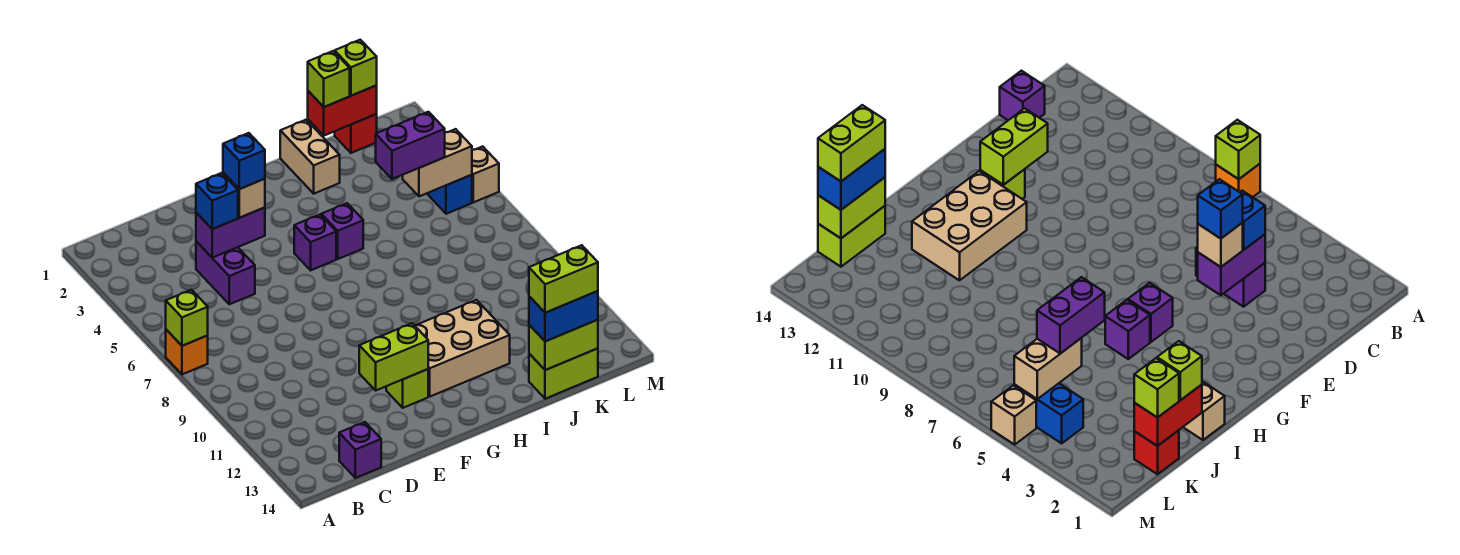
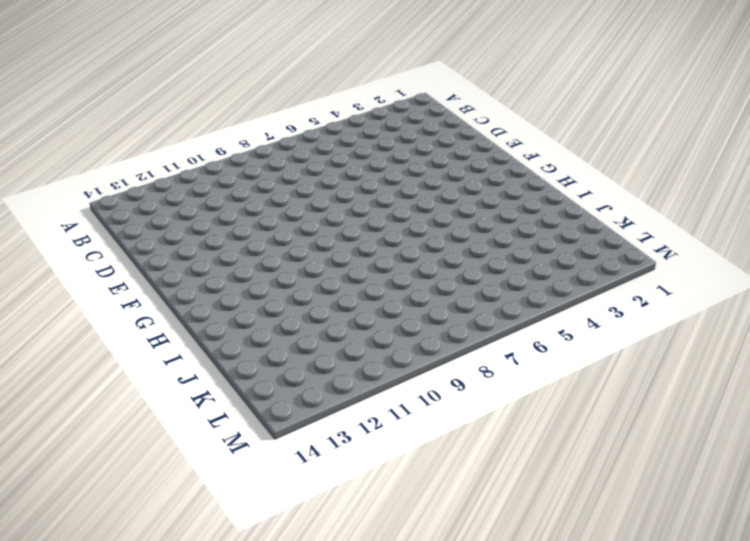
none -> orange brick A7 level 1
none -> purple brick C14 level 1
none -> purple brick D4:D5 level 1

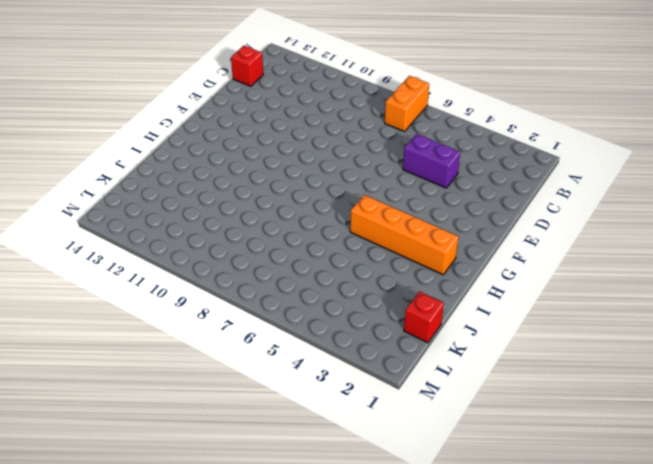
orange brick A7:B7 level 1 -> orange brick A7 level 1
red brick C14 level 1 -> purple brick C14 level 1
orange brick H2:H5 level 1 -> purple brick H5 level 1
none -> lime brick F12 level 1
none -> purple brick G5 level 1
none -> tan brick G11:I12 level 1

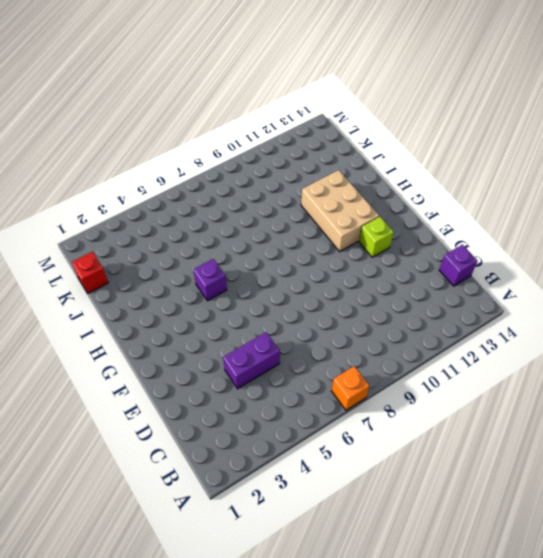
none -> purple brick G5 level 1
none -> tan brick I1:I2 level 1
none -> lime brick J14:K14 level 1

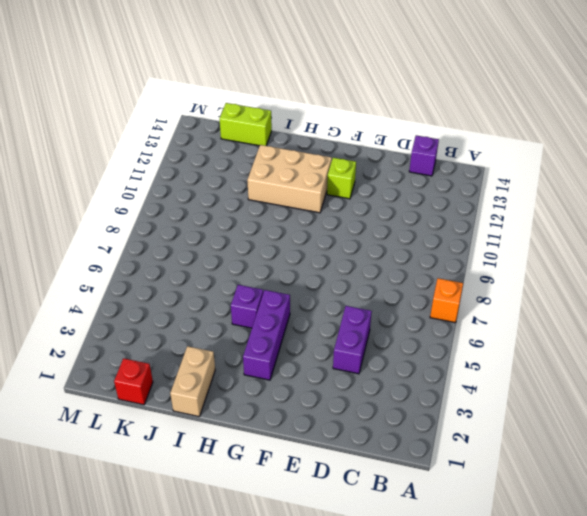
purple brick G3:G5 level 1 -> purple brick G5 level 1
none -> blue brick L4:L5 level 1
none -> tan brick M5 level 1
none -> lime brick A7 level 2

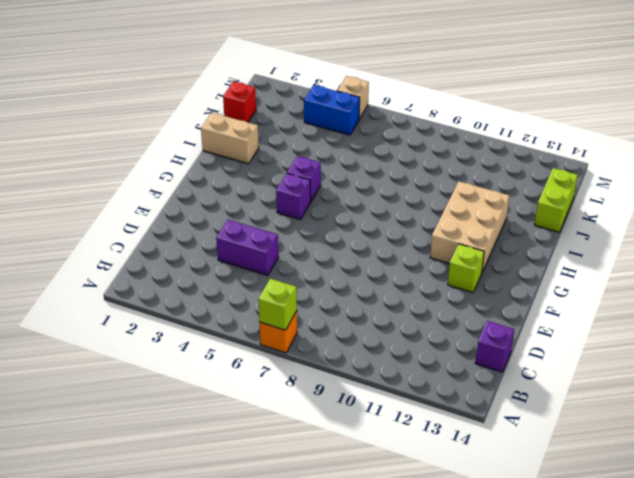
none -> purple brick D4:E4 level 2
none -> lime brick E12:F12 level 2
none -> red brick J1:K1 level 2

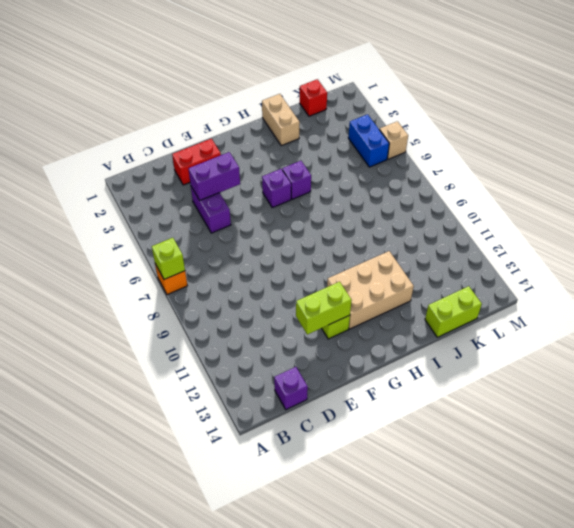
red brick D2:E2 level 1 -> red brick J1:K1 level 2
none -> lime brick J14:K14 level 2
none -> tan brick K5:L5 level 2
none -> blue brick D4 level 3

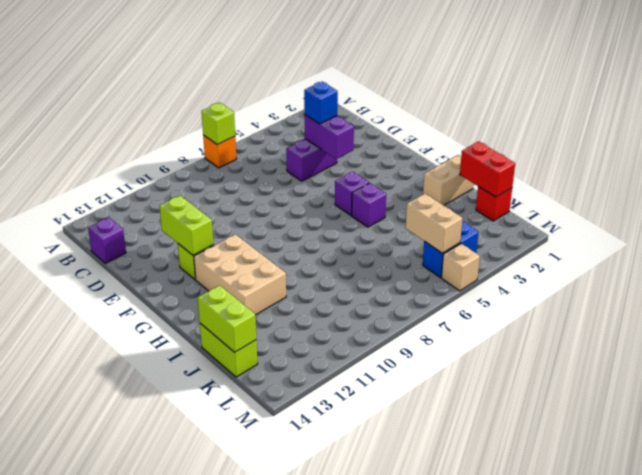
none -> tan brick E4 level 3
none -> lime brick J1 level 3
none -> purple brick J5:K5 level 3

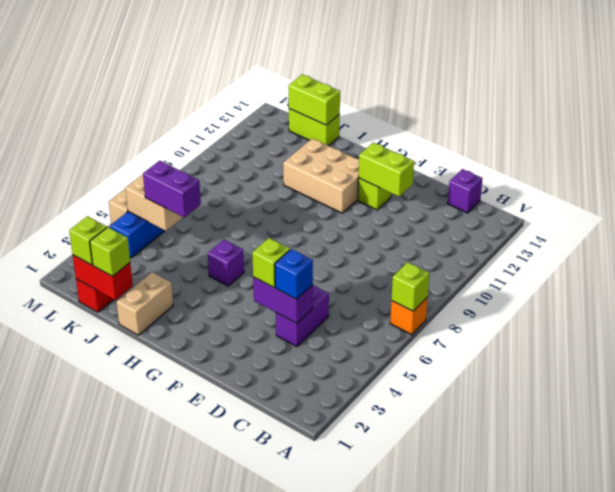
lime brick E4 level 3 -> tan brick E4 level 3
none -> purple brick G5 level 1
none -> blue brick J14:K14 level 3
none -> blue brick E4 level 4

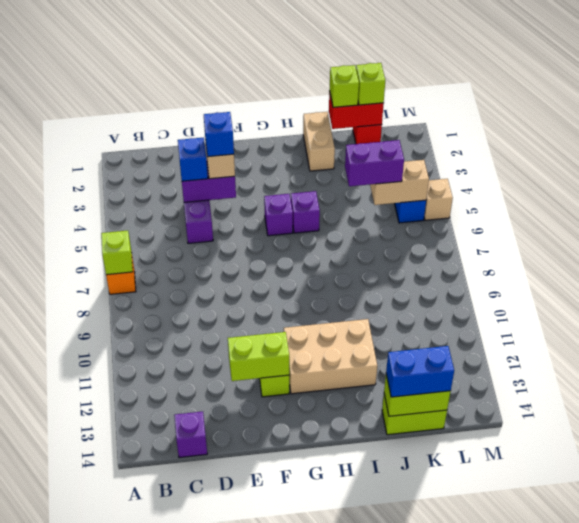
none -> lime brick J14:K14 level 4

